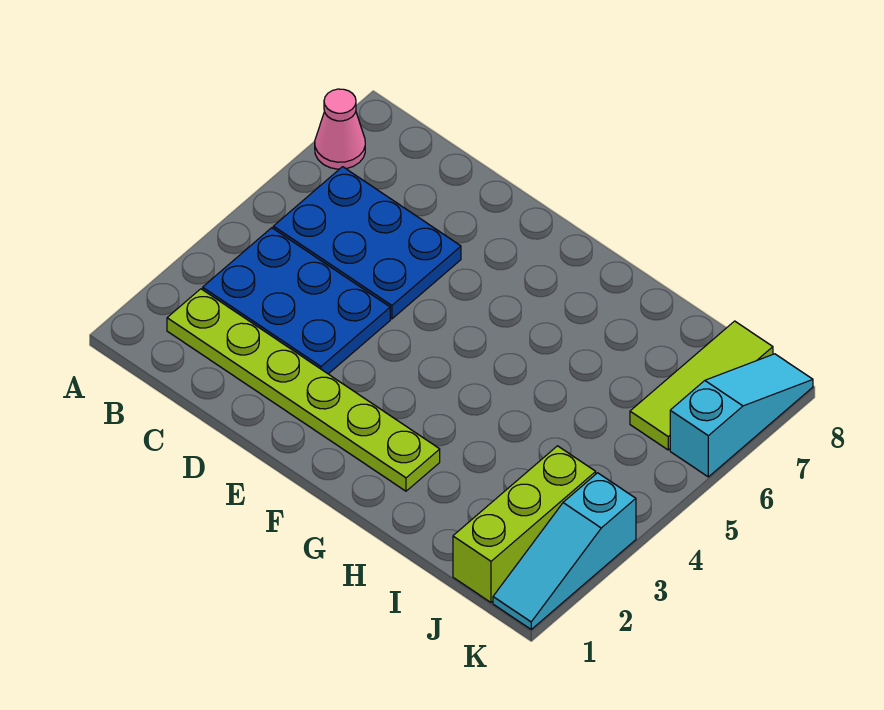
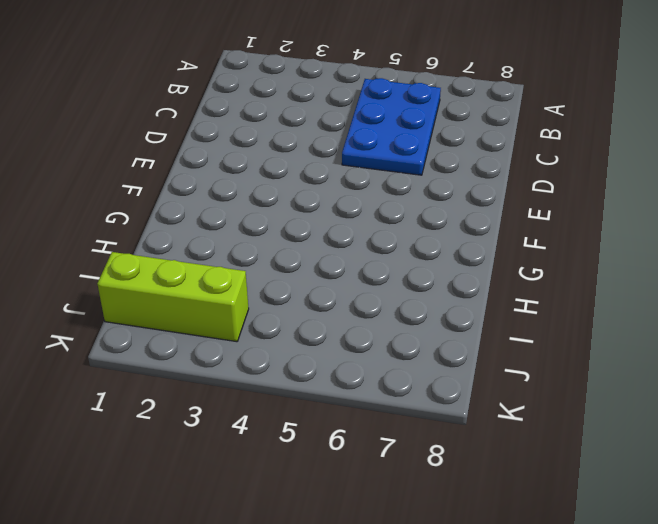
none -> pink cone A7 level 1
none -> lime plate B2:G2 level 1

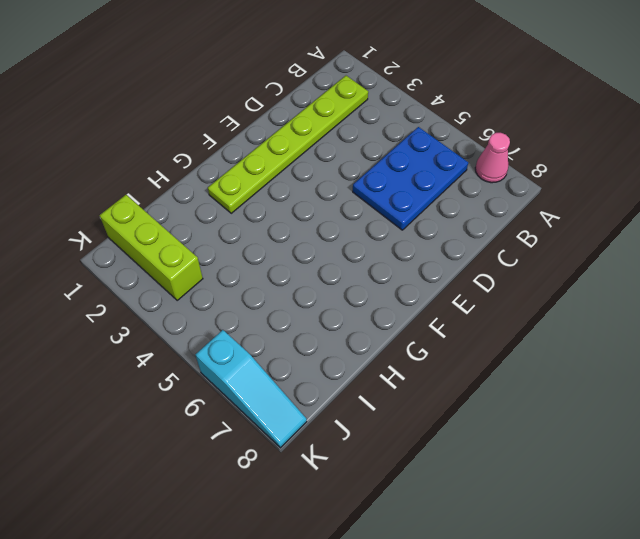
none -> blue plate B3:D4 level 1
none -> lime tile J6:J8 level 1

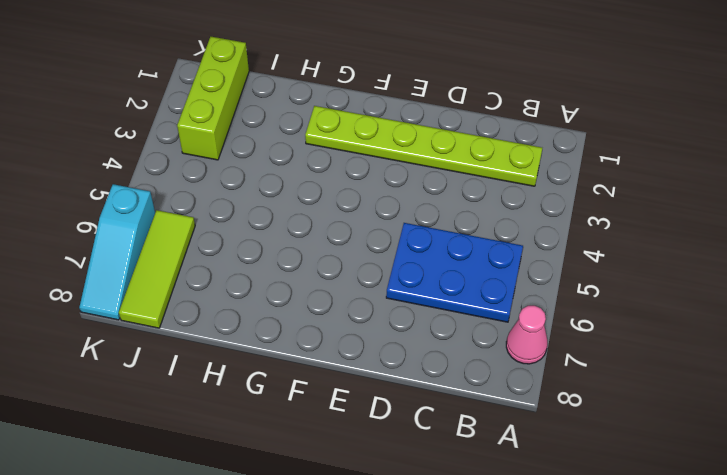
none -> blue plate B3:D4 level 1
none -> cyan slope K1:K3 level 1 top 3

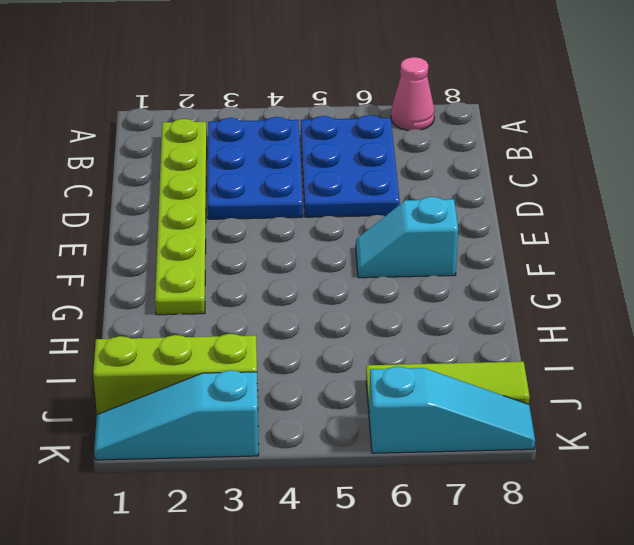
cyan slope F6:F7 level 1 top 7 -> none

